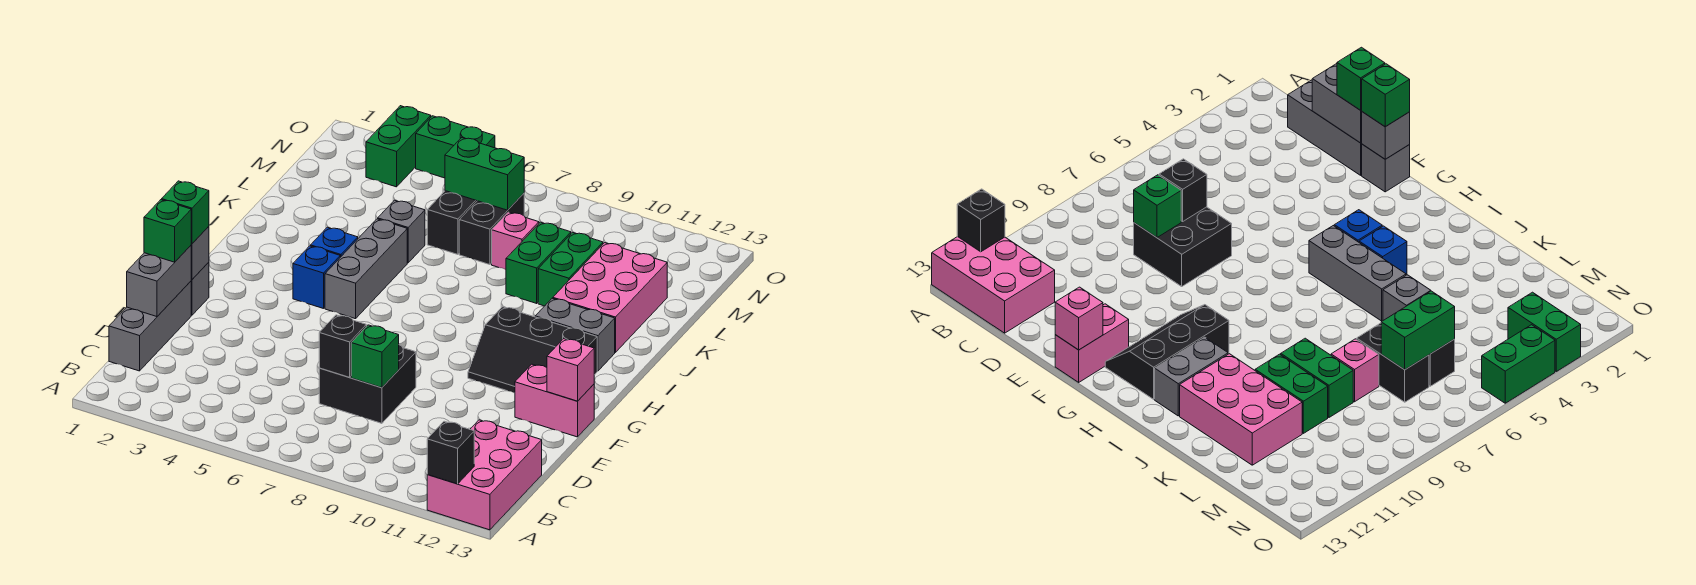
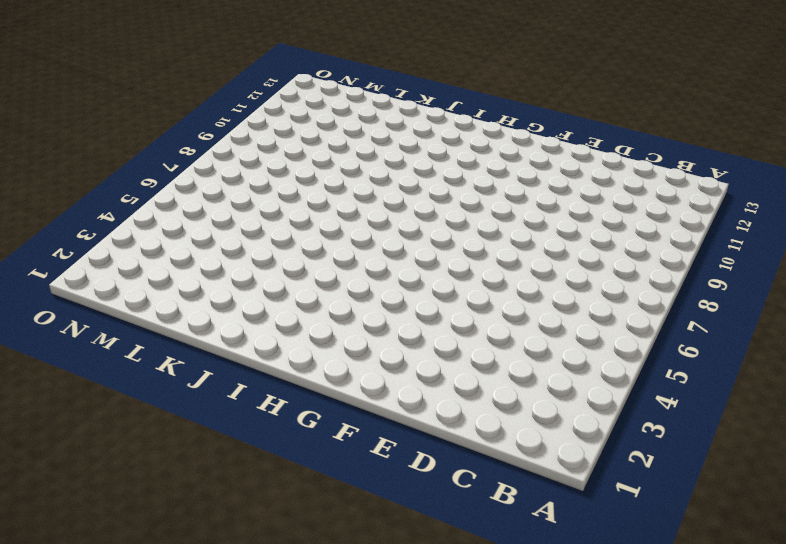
none -> pink brick A12:C13 level 1
none -> grey brick C1:E1 level 1
none -> black brick D7:E8 level 1

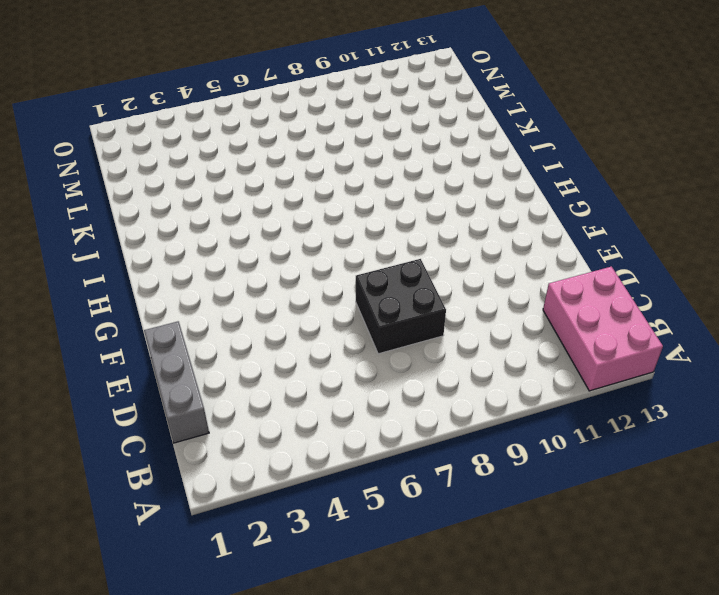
none -> grey brick F1 level 1
none -> pink brick F12:F13 level 1
none -> black slope G10:H12 level 1 top H

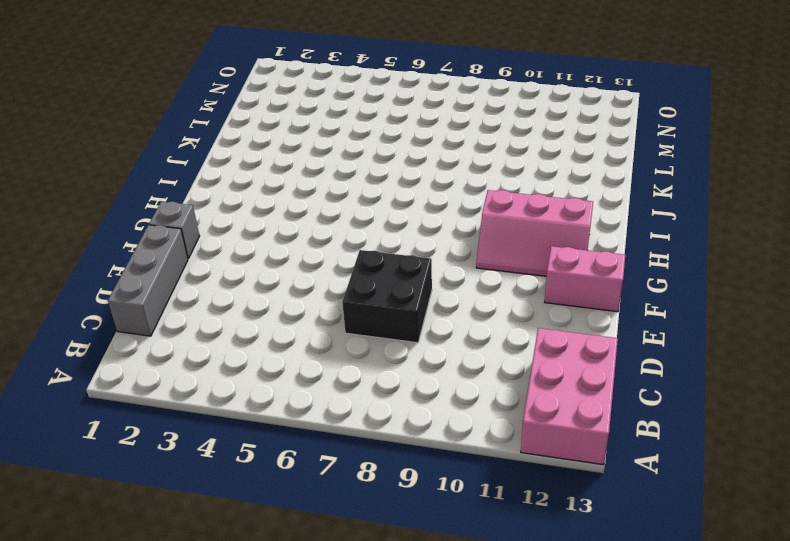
pink slope G10:H12 level 1 top H -> black slope G10:H12 level 1 top H
none -> blue brick H4 level 1
none -> grey brick H5:J5 level 1
none -> blue brick I4 level 1

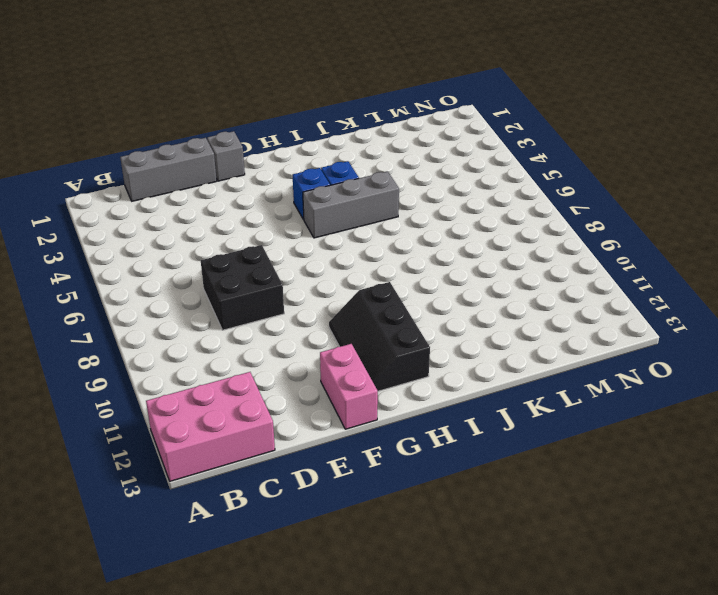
none -> grey brick I11:I12 level 1
none -> pink brick J11:L12 level 1
none -> grey brick K5 level 1

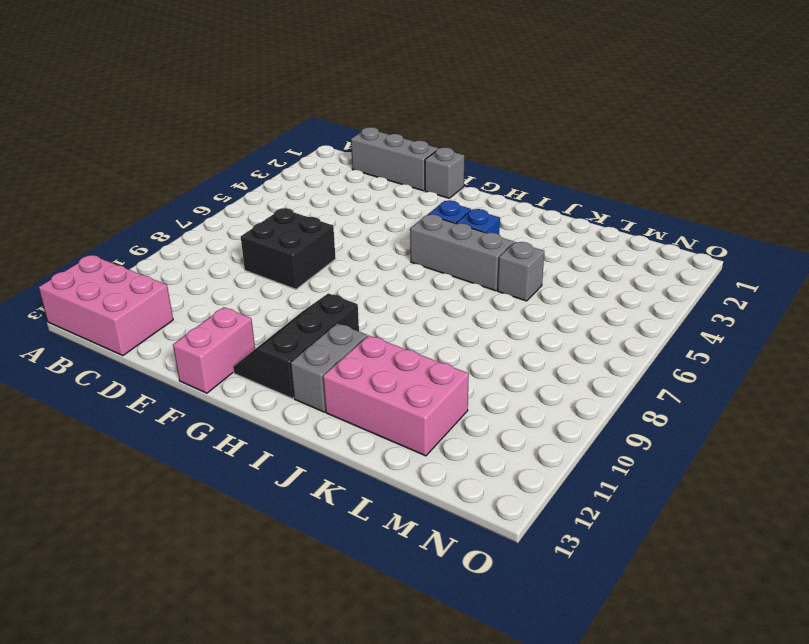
none -> green brick K9:L9 level 1
none -> green brick K10:L10 level 1
none -> black brick L6:M6 level 1

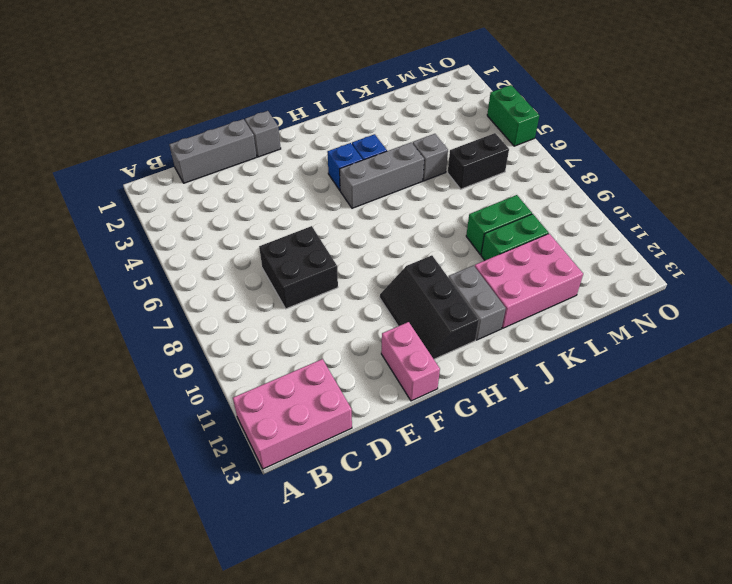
none -> black brick L7:M7 level 1
none -> pink brick L8 level 1
none -> green brick N3:O3 level 1

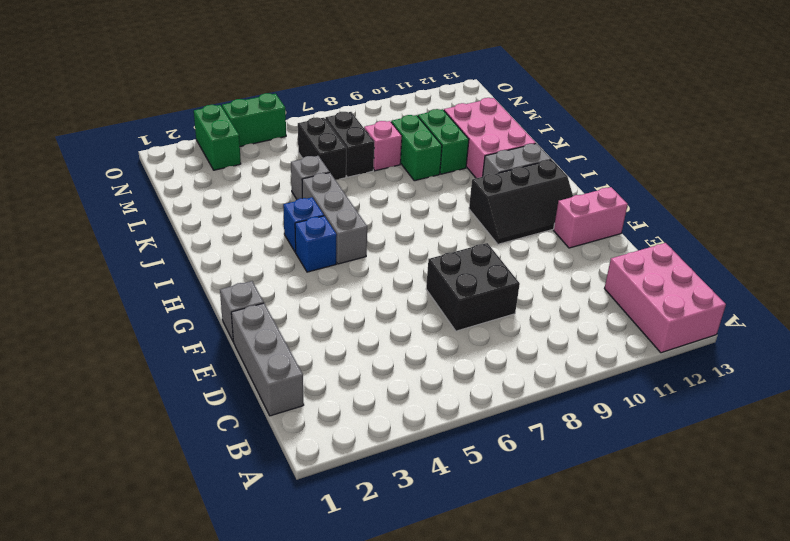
none -> black brick A12 level 2
none -> grey brick D1:E1 level 2
none -> black brick D7 level 2

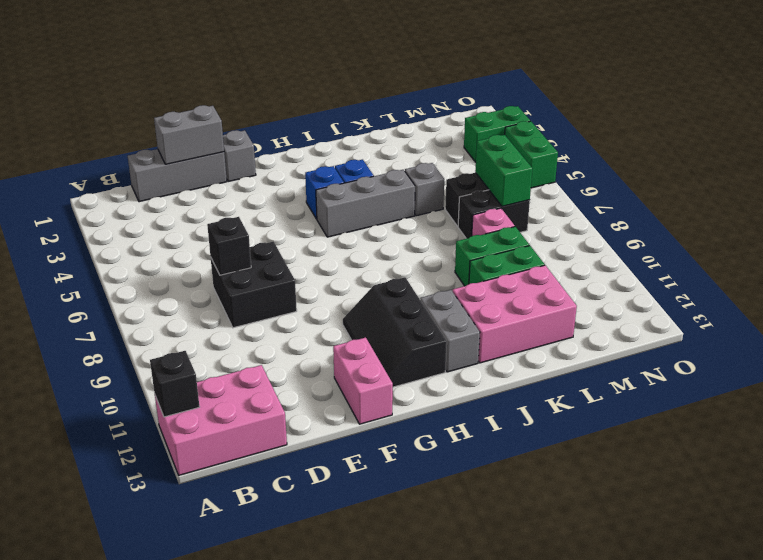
none -> green brick D8 level 2
none -> grey brick F1 level 2
none -> pink brick F13 level 2

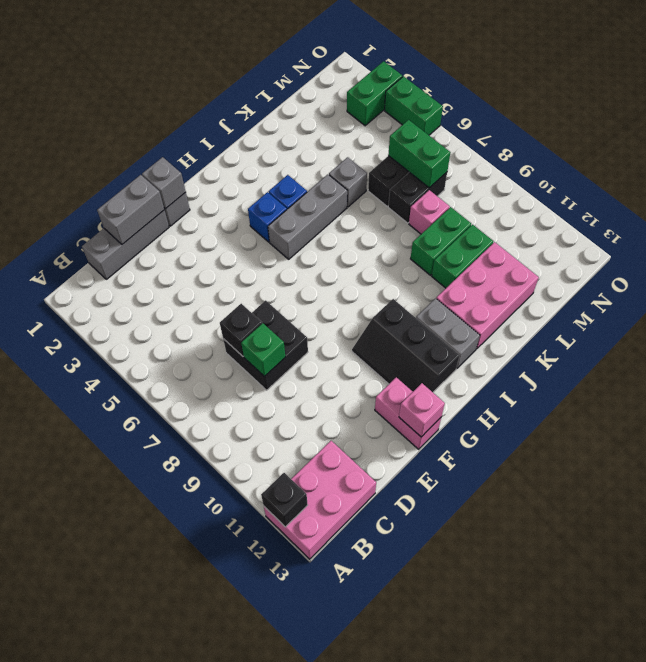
none -> green brick E1 level 3
none -> green brick F1 level 3

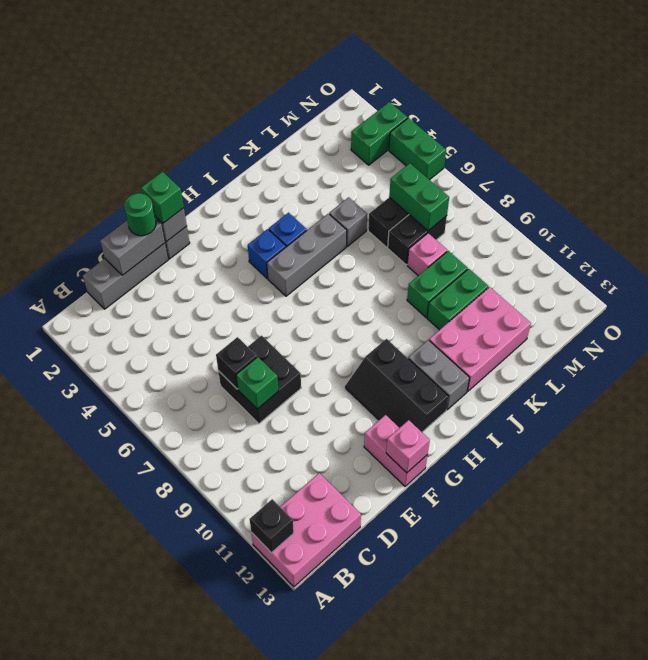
green round brick E1 level 3 -> green brick E1 level 3

